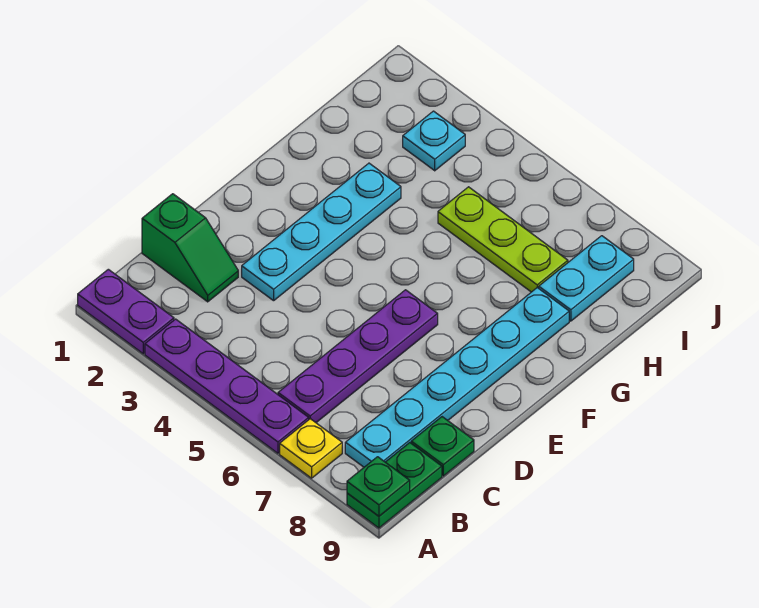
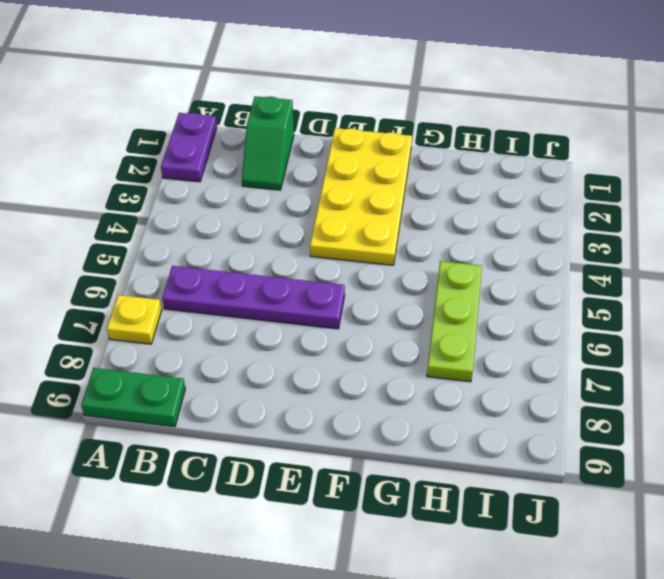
yellow plate E1:F4 level 1 -> cyan plate D3:G3 level 1
none -> purple plate A3:A6 level 1
none -> cyan plate B8:G8 level 1
none -> green plate C9 level 1

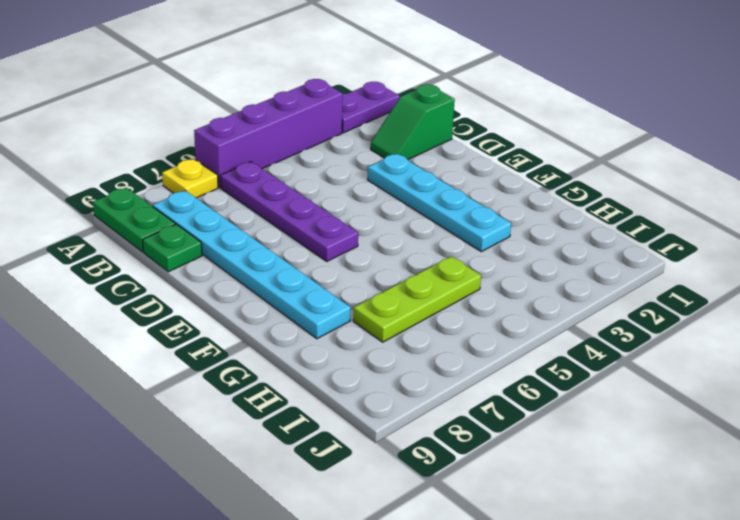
purple brick A3:A6 level 1 -> purple plate A3:A6 level 1
none -> cyan plate H8:I8 level 1
none -> cyan plate I3 level 1
none -> green plate A9 level 2

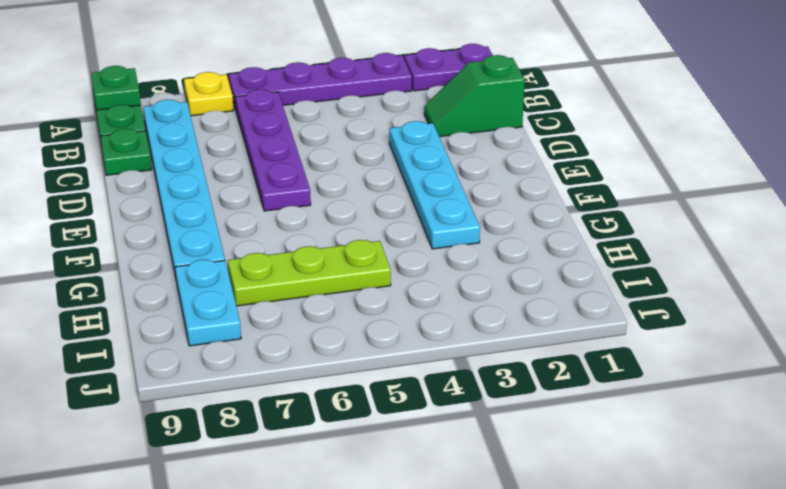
none -> cyan plate I3 level 1

